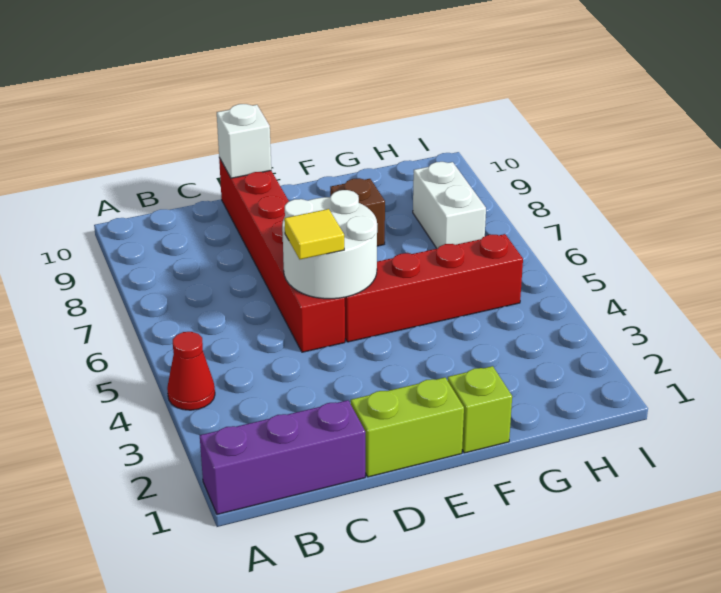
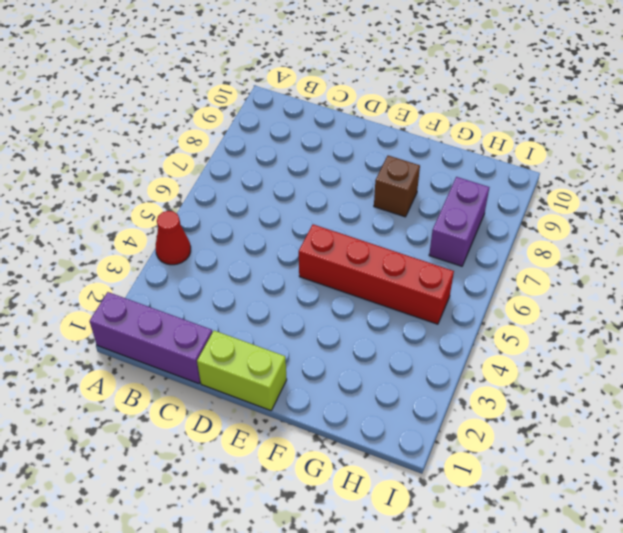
purple brick H7:H8 level 1 -> white brick H7:H8 level 1
none -> red brick D5:D10 level 1
none -> lime brick F1 level 1

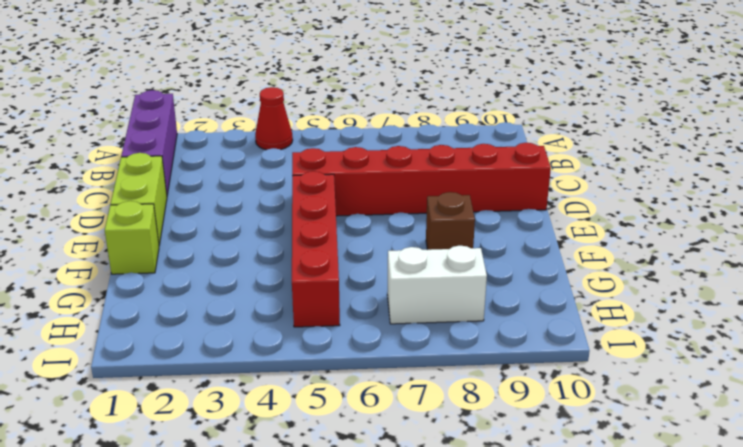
none -> white round brick D5:E6 level 2
none -> white brick D10 level 2

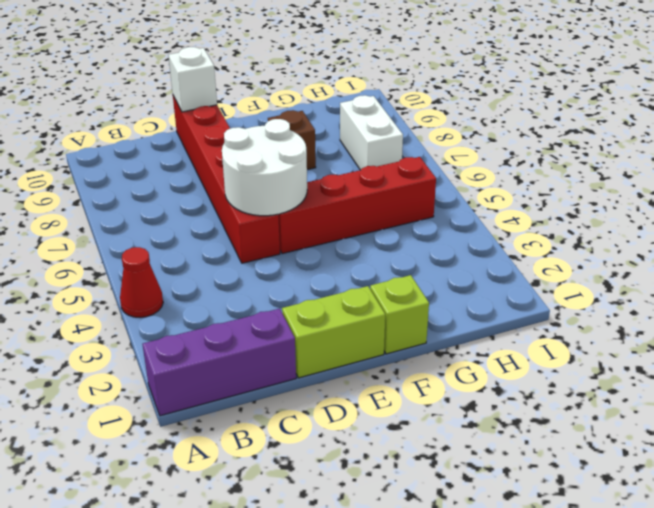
none -> yellow tile D5 level 3

